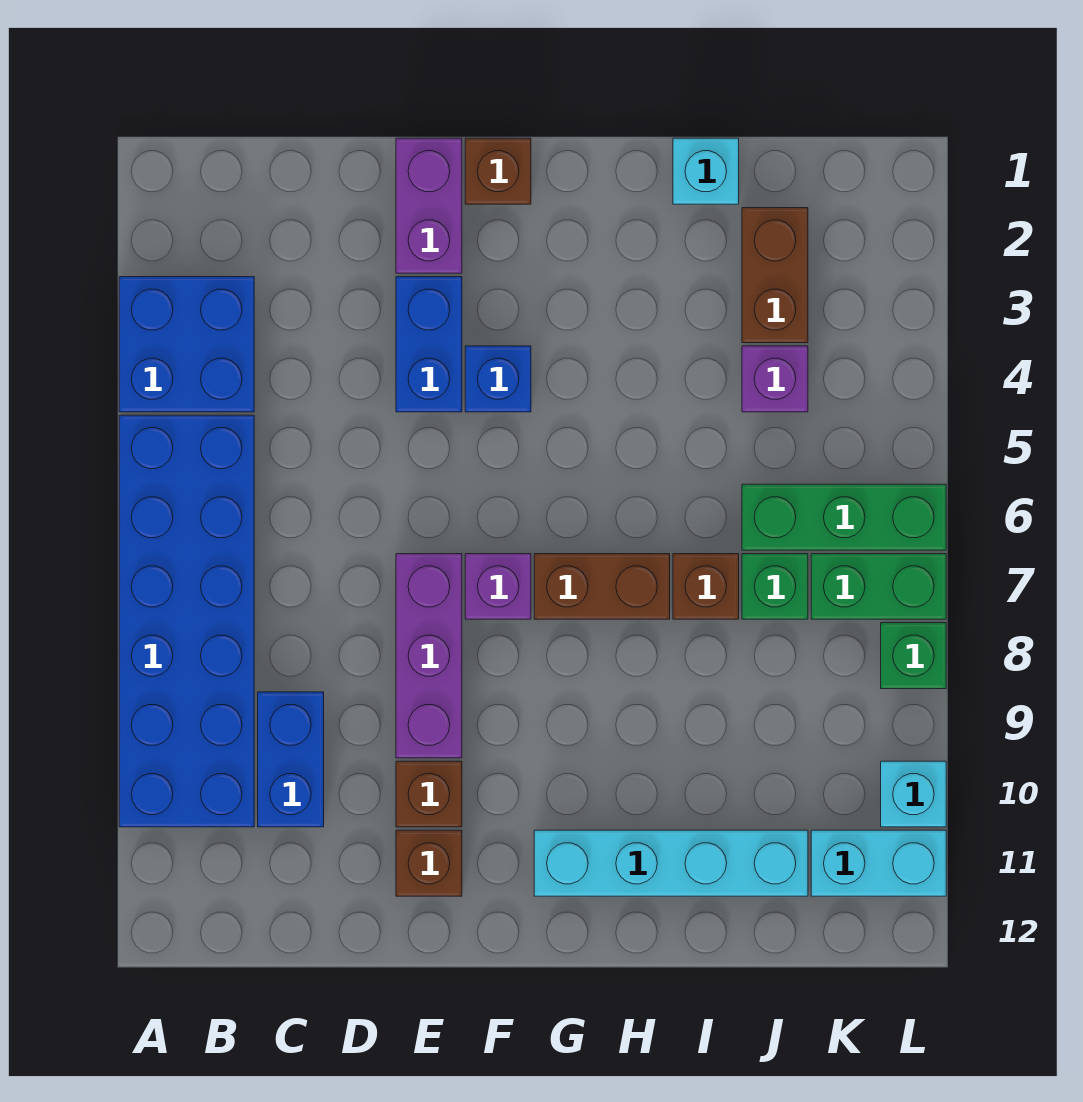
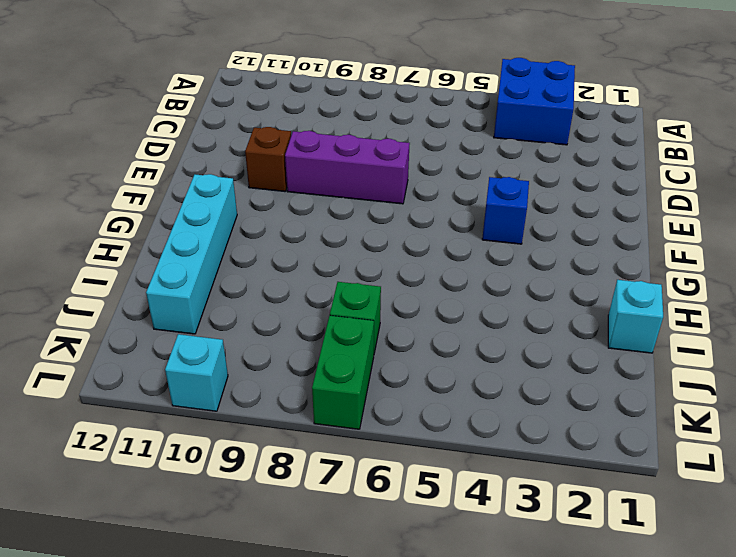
none -> blue brick A5:B10 level 1
none -> blue brick C9:C10 level 1
none -> purple brick E1:E2 level 1

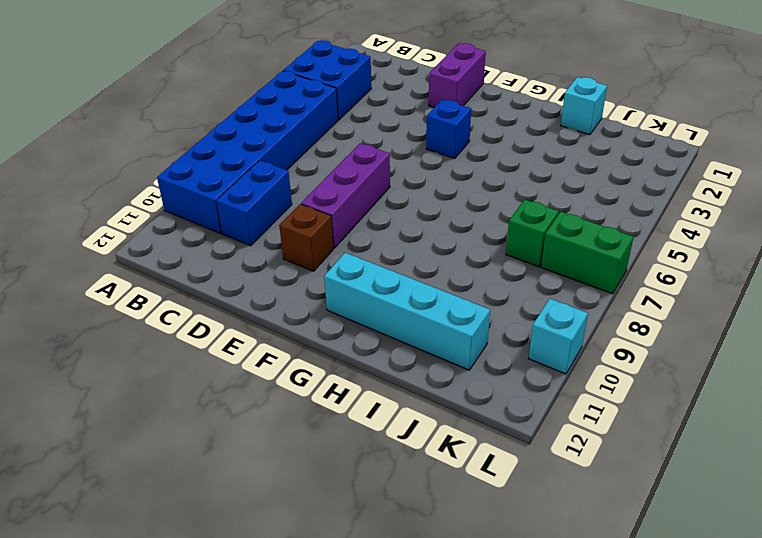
none -> blue brick E3:E4 level 1
none -> brown brick E11 level 1
none -> brown brick F1 level 1

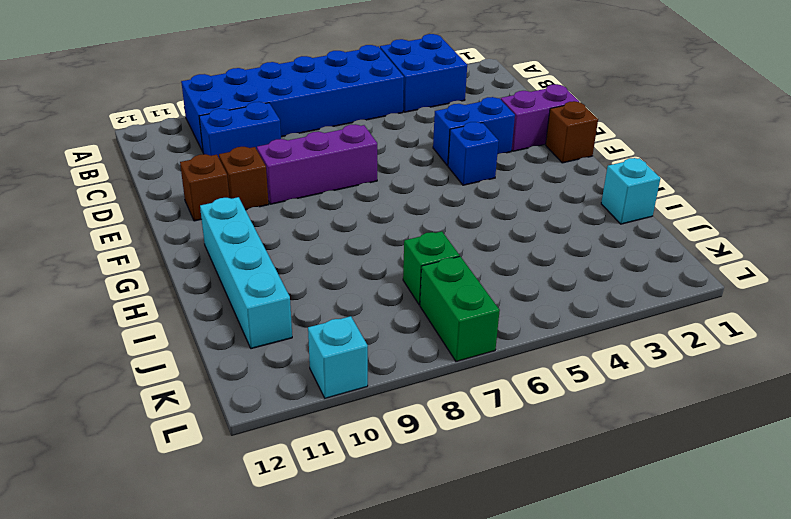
none -> purple brick F7 level 1
none -> brown brick G7:H7 level 1
none -> brown brick I7 level 1

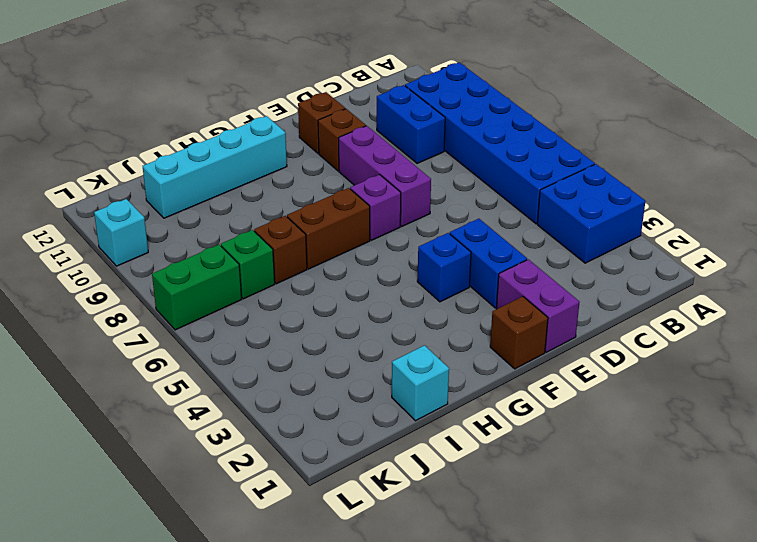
none -> brown brick J2:J3 level 1
none -> purple brick J4 level 1
none -> green brick J6:L6 level 1

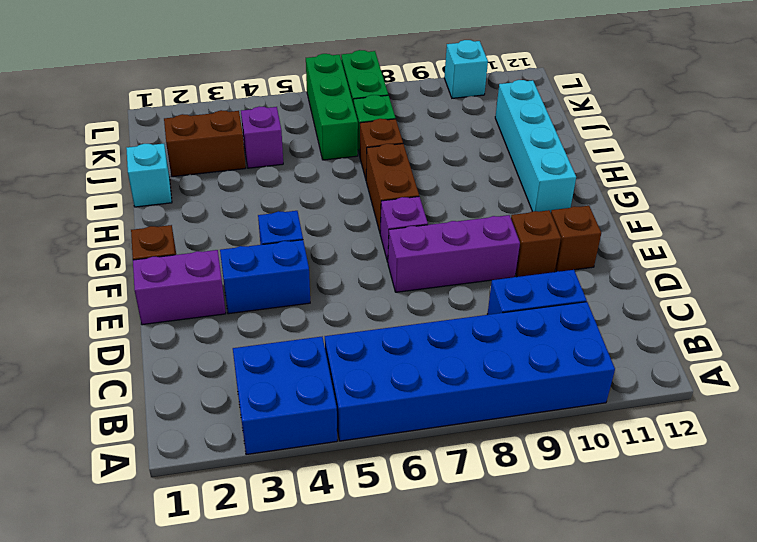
none -> cyan brick K11:L11 level 1
none -> green brick L8 level 1

